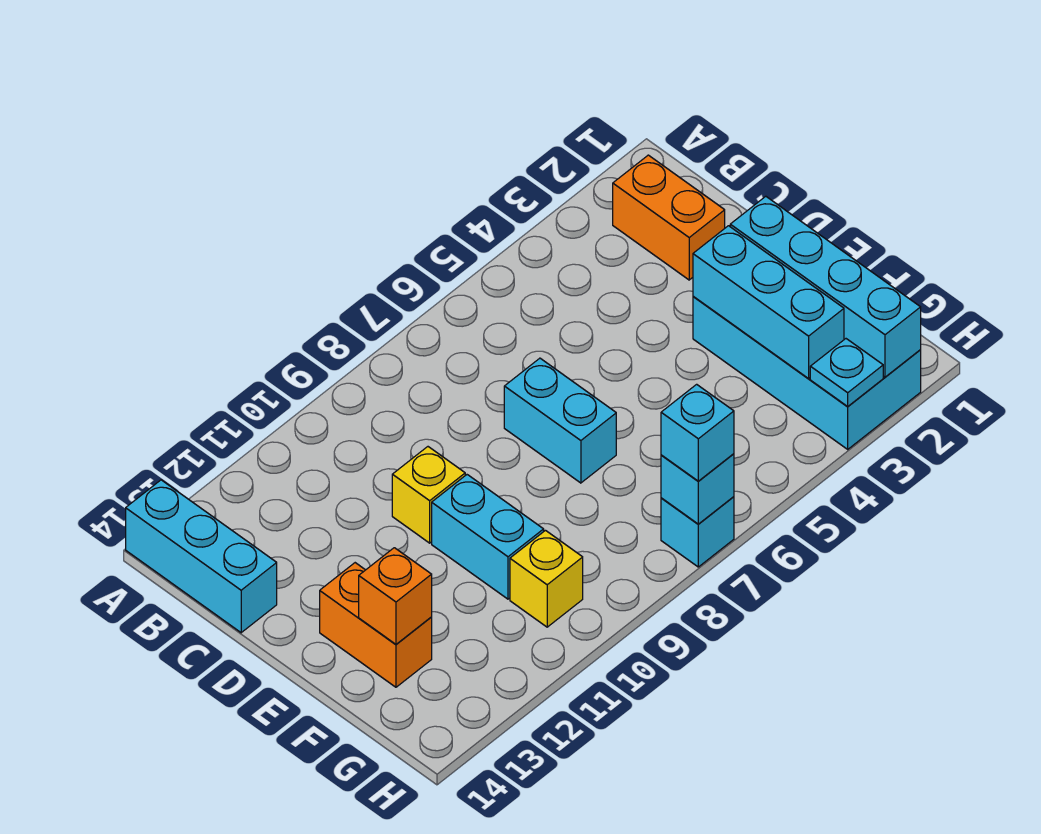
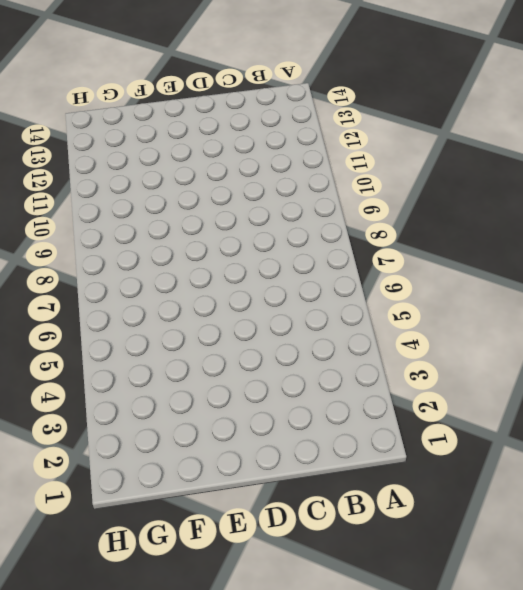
none -> cyan brick A14:C14 level 1
none -> orange brick B2:C2 level 1
none -> cyan brick D7:E7 level 1

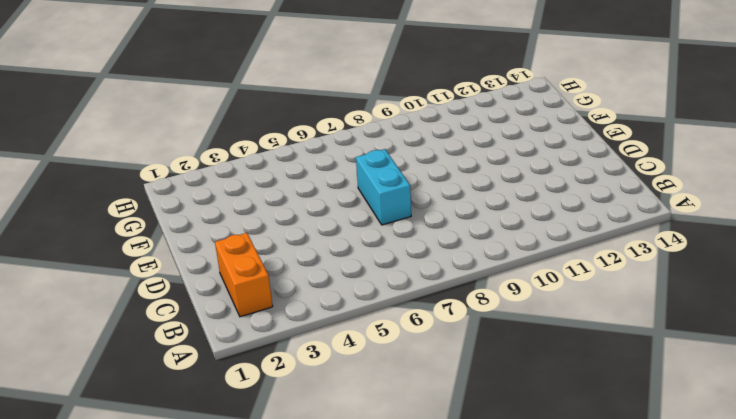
none -> cyan brick A14:C14 level 1
none -> yellow brick D10 level 1
none -> cyan brick E2:H3 level 1

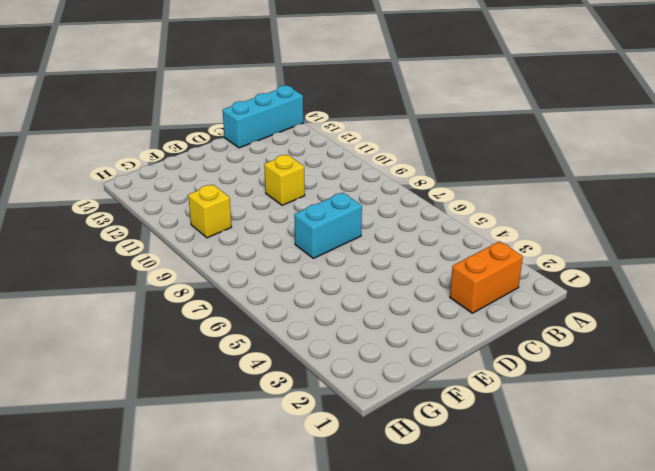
none -> cyan brick E2:H3 level 1
none -> cyan brick E10:F10 level 1
none -> orange brick E13:F13 level 1

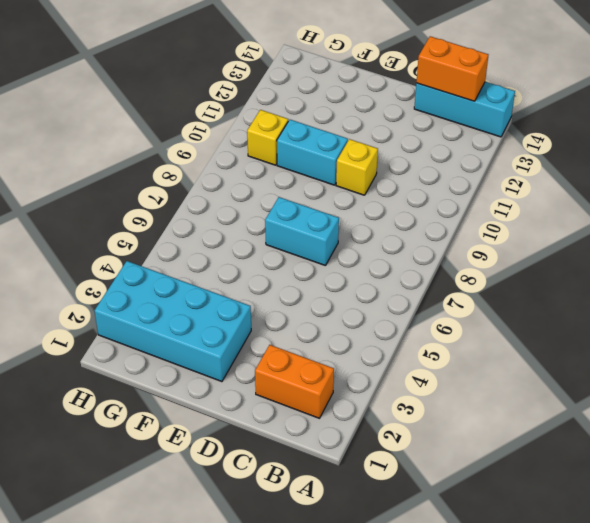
orange brick B14:C14 level 2 -> orange brick E13:F13 level 1
none -> cyan brick H7 level 1
none -> cyan brick E2:H2 level 2
none -> cyan brick E3:G3 level 2

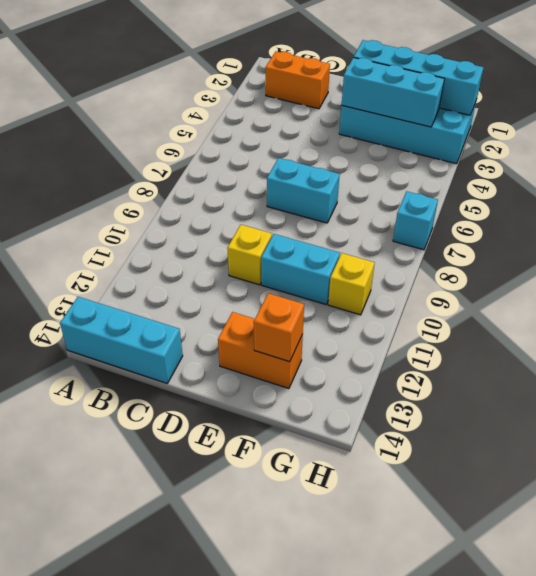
none -> cyan plate H3 level 2
none -> cyan brick H7 level 2
none -> cyan brick H7 level 3

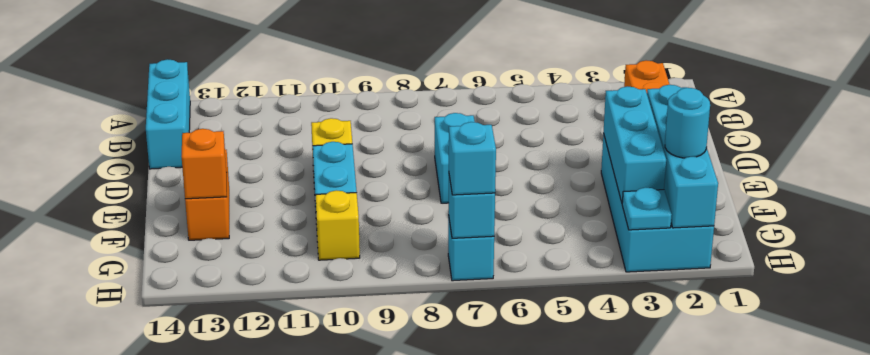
cyan round brick G2 level 3 -> none

